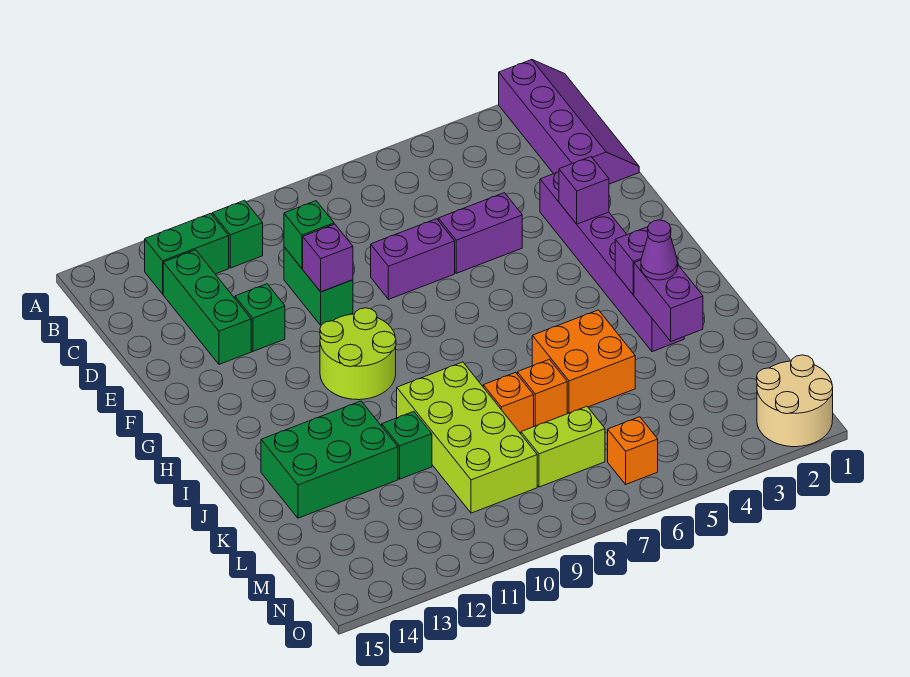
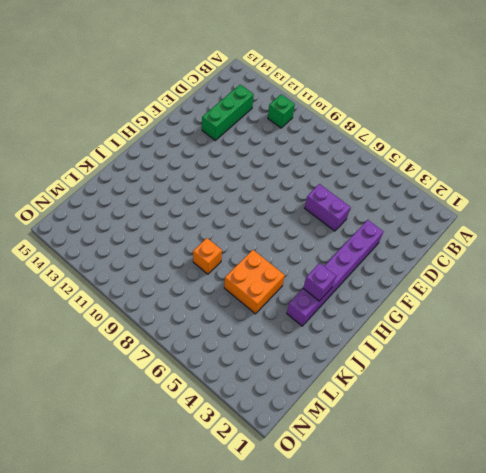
none -> purple slope A1:D2 level 1 top 2
none -> green brick B12:B13 level 1
none -> green brick D10:E10 level 1

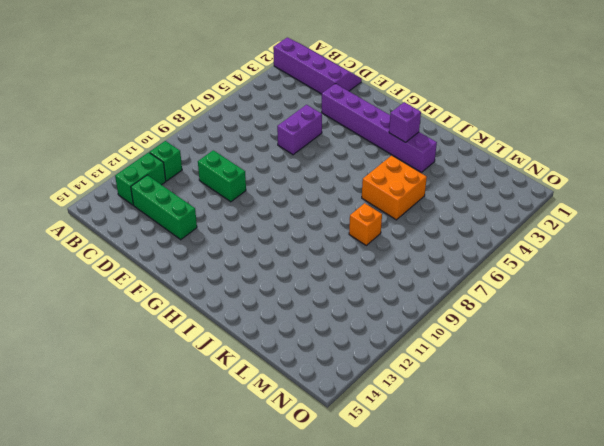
none -> purple brick E7:E8 level 1
none -> green brick E12 level 1
none -> lime round brick G10:H11 level 1

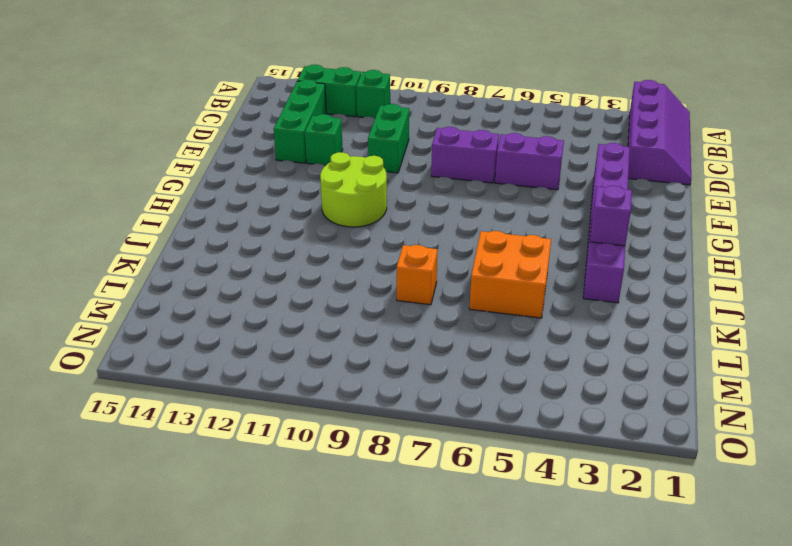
none -> lime brick J9:M10 level 1
none -> green brick J12:K14 level 1
none -> orange brick K7 level 1

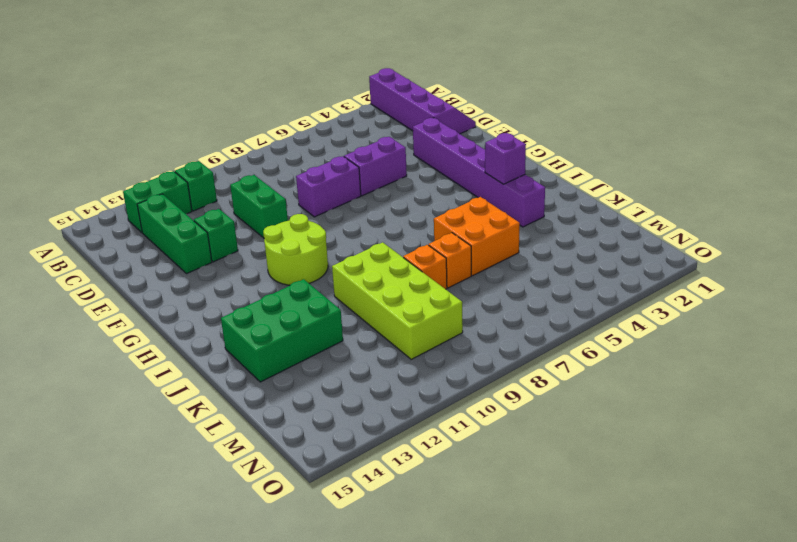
none -> green brick K11 level 1
none -> lime brick M7:M8 level 1
none -> tan round brick N1:O2 level 1

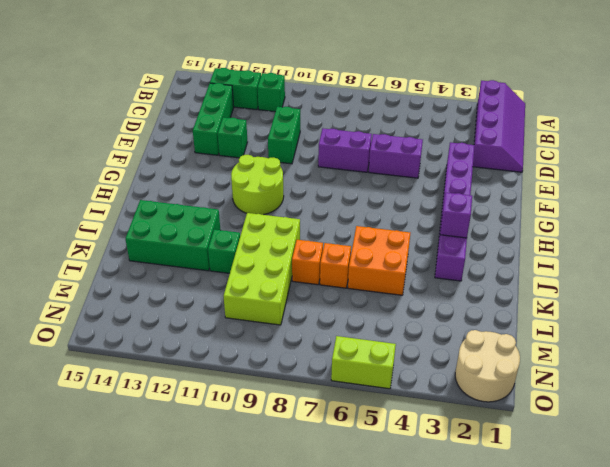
lime brick O5:O6 level 1 -> lime brick M7:M8 level 1
none -> orange brick N6 level 1
none -> green brick D10 level 2
none -> purple brick E10 level 2

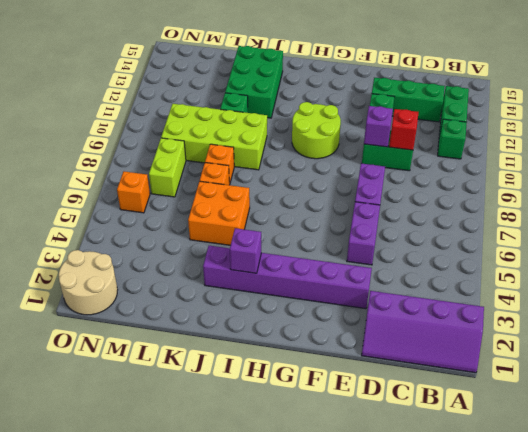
red brick D10 level 2 -> green brick D10 level 2
none -> purple brick F3 level 2
none -> purple brick J3:K3 level 2
none -> purple cone J3 level 3

